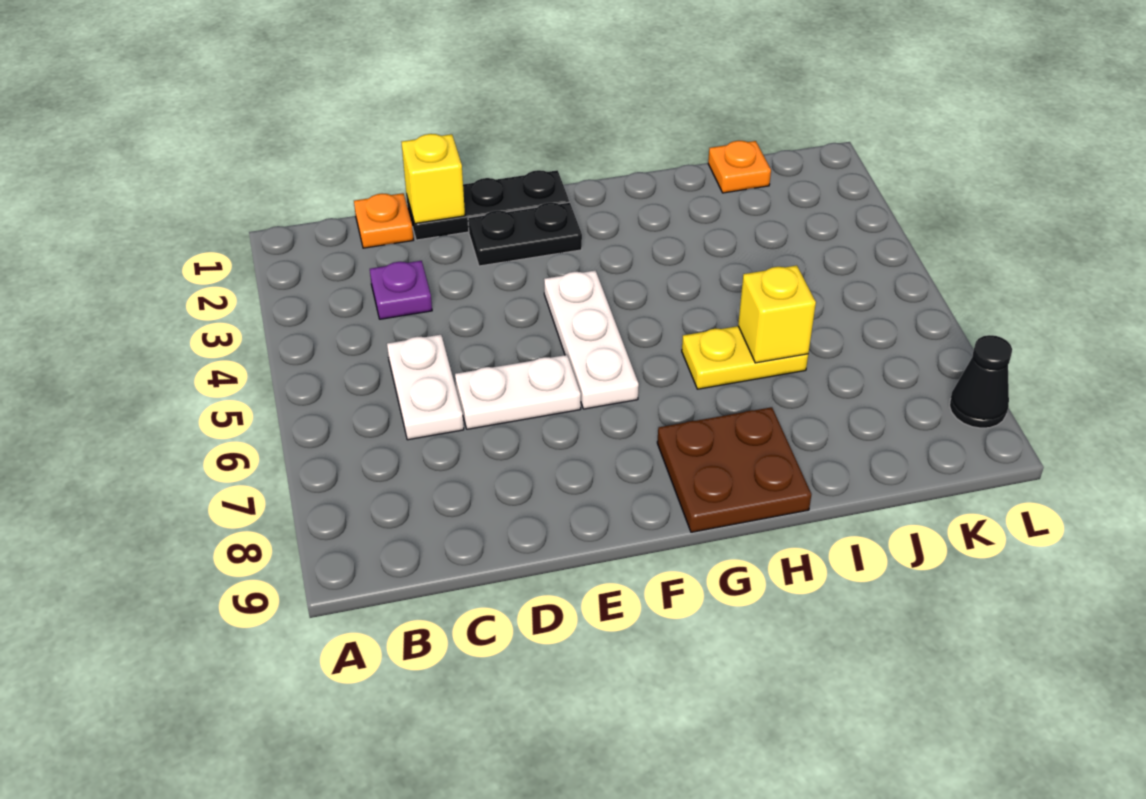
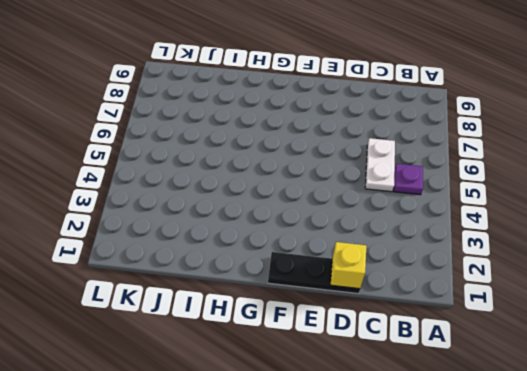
purple plate B5 level 1 -> purple plate C3 level 1
none -> orange plate C1 level 1
none -> white plate D6:E6 level 1
none -> black plate E2:F2 level 1

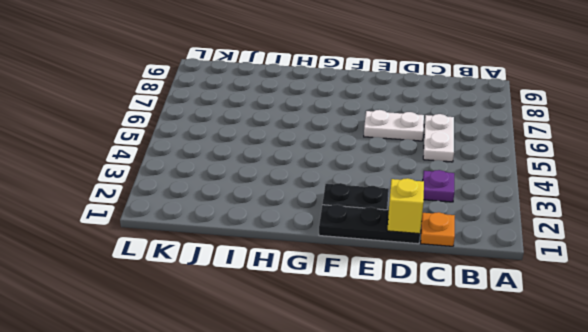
none -> white plate F4:F6 level 1
none -> brown plate G8:H9 level 1
none -> yellow plate H6:I6 level 1

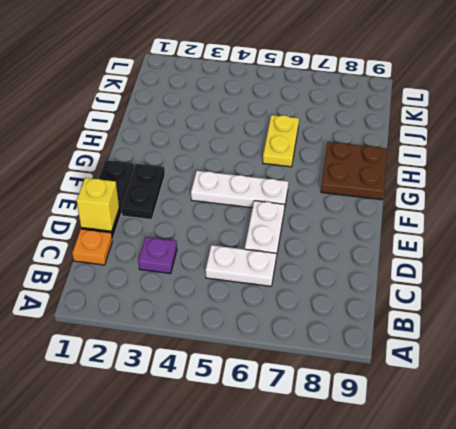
none -> orange plate J1 level 1
none -> black cone L8 level 1
none -> yellow brick I6 level 2

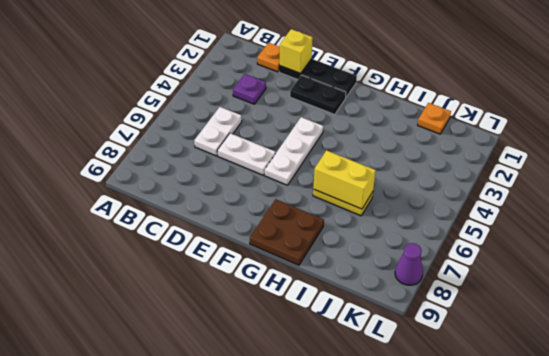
yellow brick H6:I6 level 2 -> yellow brick I6 level 2
purple cone L8 level 1 -> black cone L8 level 1

